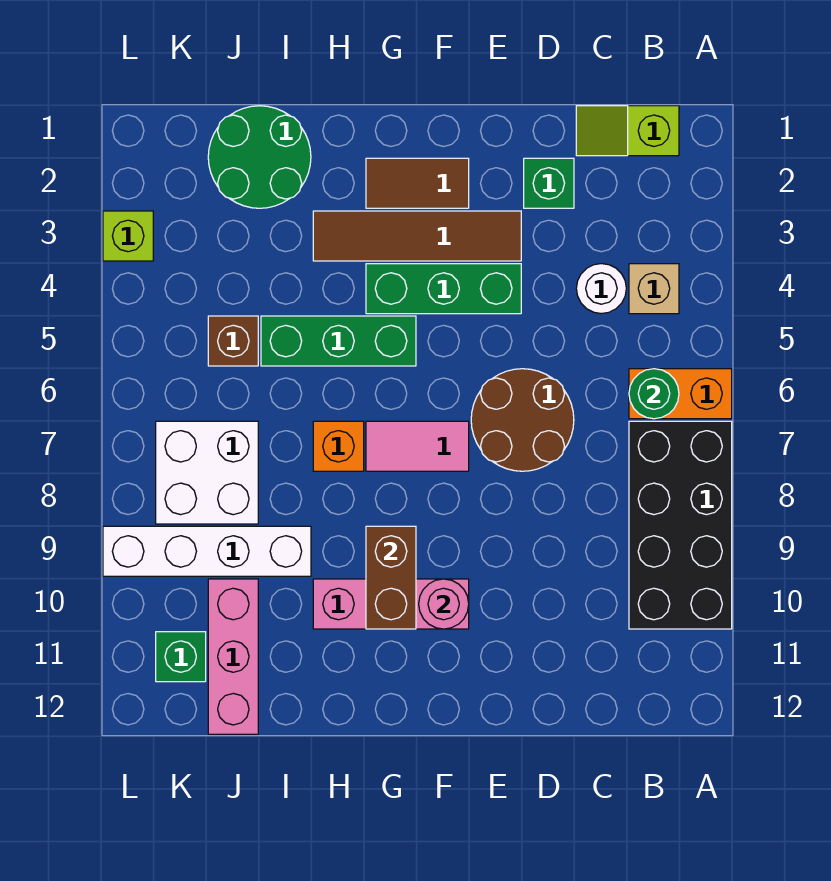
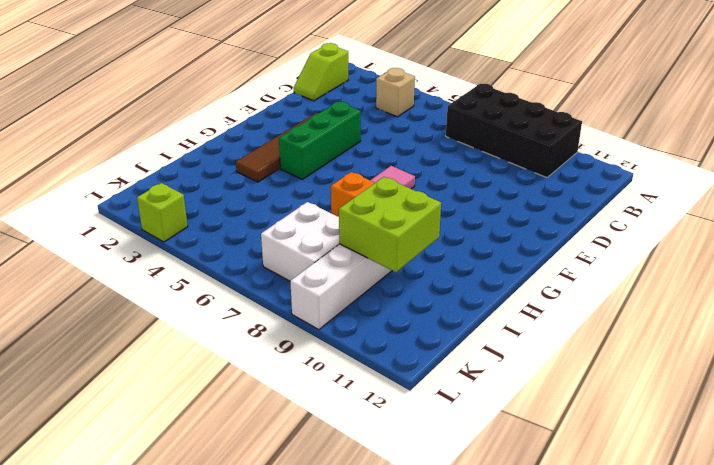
lime brick I9:J10 level 2 -> none
none -> orange brick A6:B6 level 1
none -> white round brick C4 level 1
none -> green brick D2 level 1

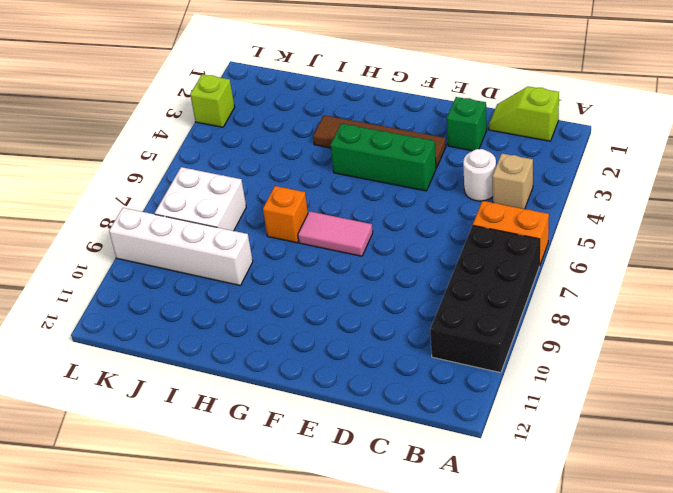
none -> brown round brick D6:E7 level 1
none -> brown tile F2:G2 level 1
none -> pink brick F10:H10 level 1

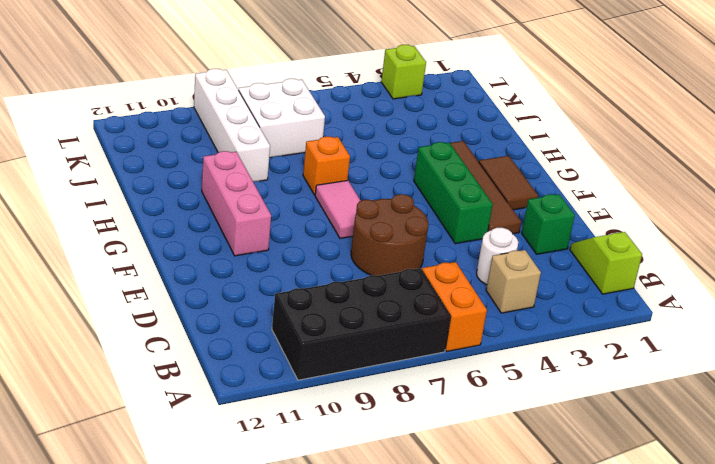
none -> green brick G5:I5 level 1
none -> green round brick I1:J2 level 1
none -> brown brick J5 level 1

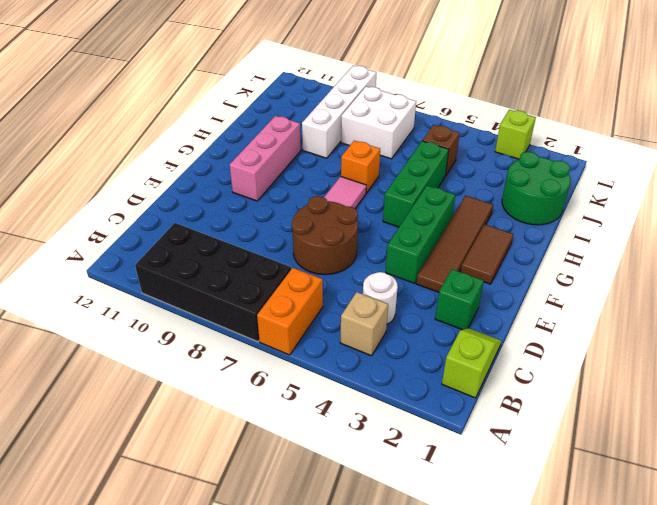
none -> pink brick J10:J12 level 1
none -> green brick K11 level 1
none -> green round brick B6 level 2

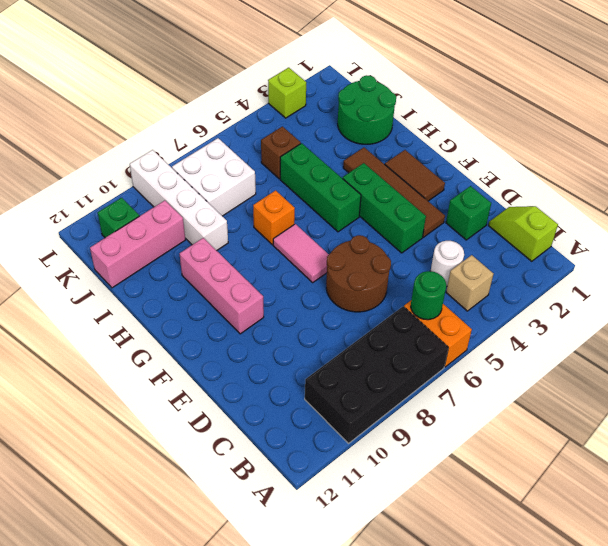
none -> pink round brick F10 level 2
none -> brown brick G9:G10 level 2

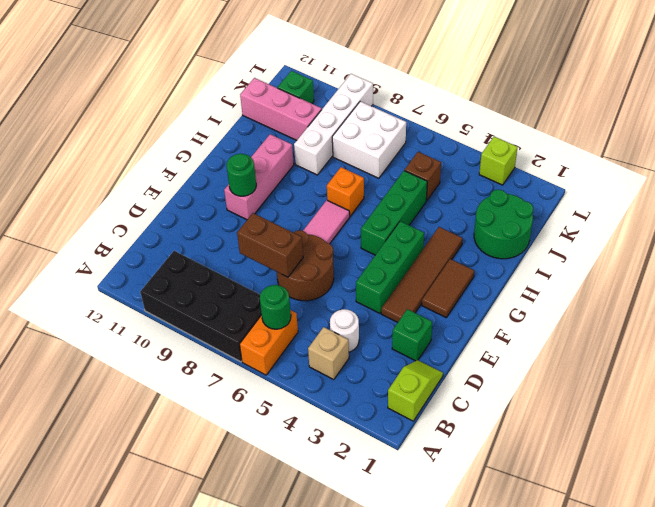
brown brick D7:D8 level 2 -> brown brick G9:G10 level 2
green round brick F10 level 2 -> pink round brick F10 level 2

